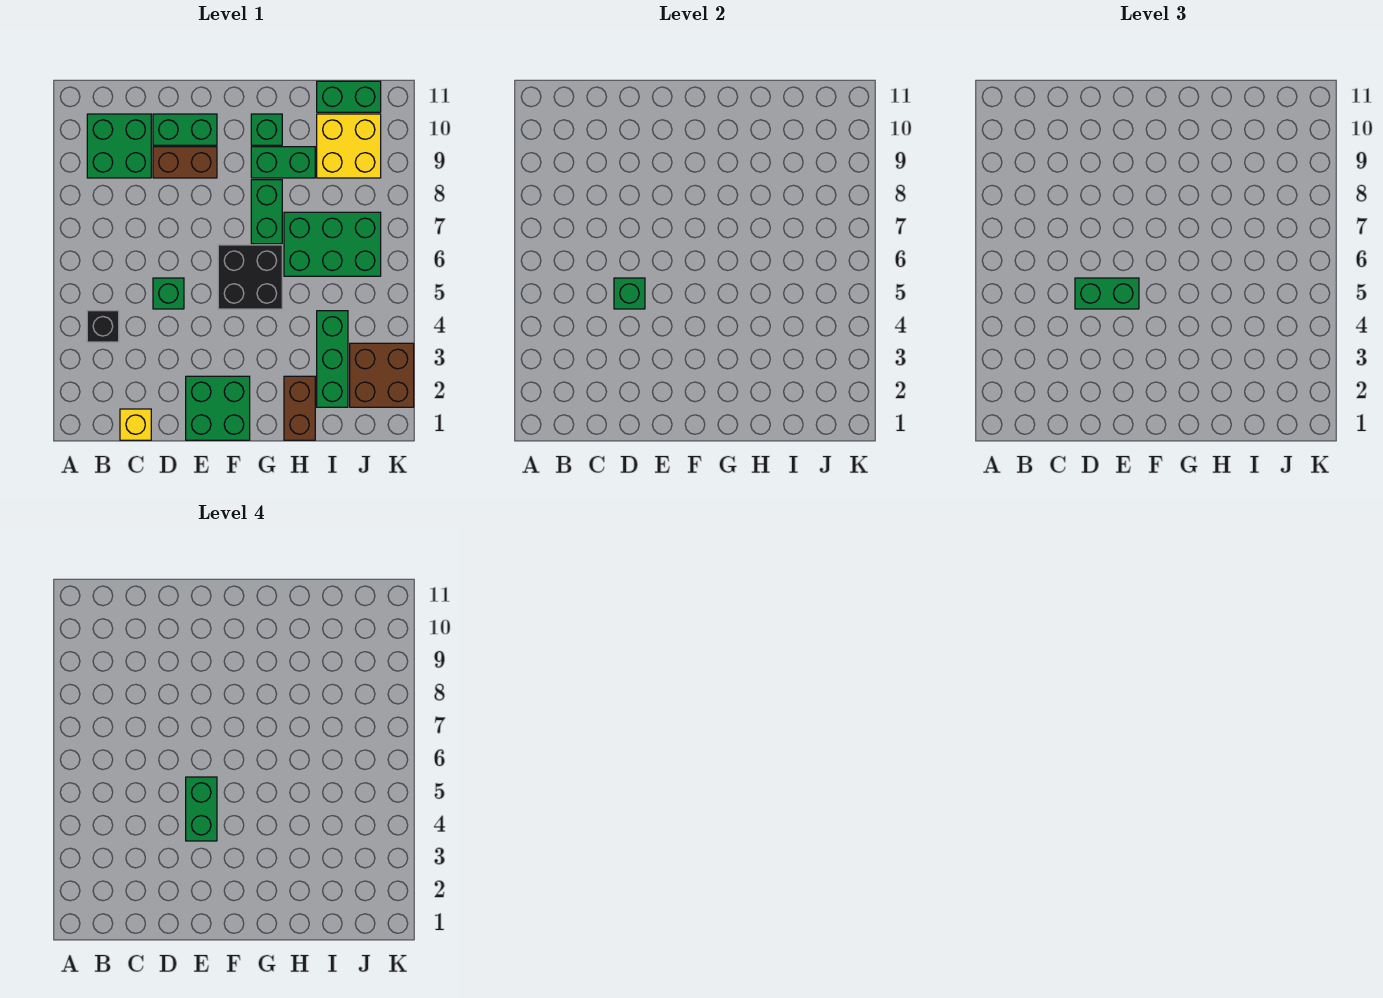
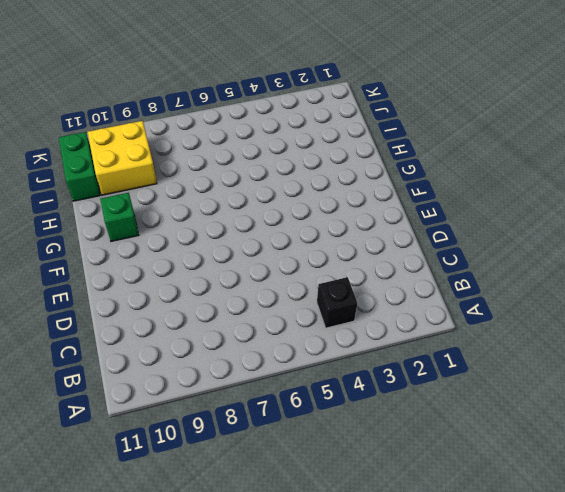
none -> green brick B9:C10 level 1
none -> yellow brick C1 level 1
none -> green brick D5 level 1

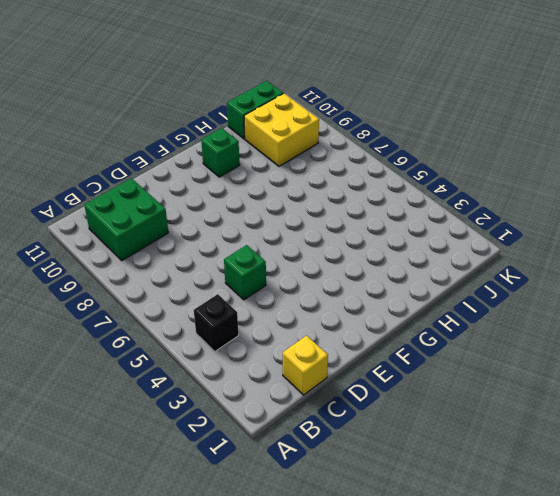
none -> brown brick D9:E9 level 1
none -> green brick D10:E10 level 1
none -> green brick E1:F2 level 1

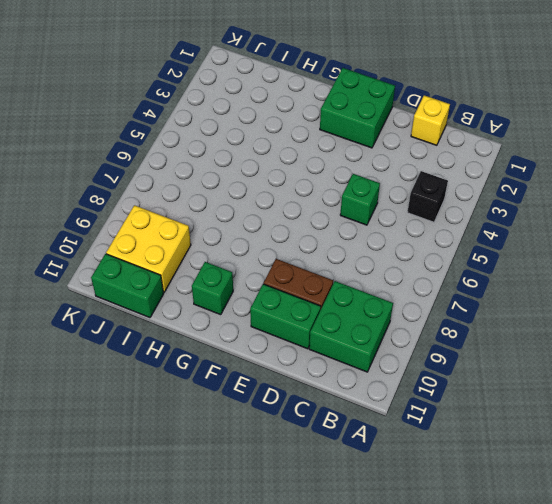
none -> black brick F5:G6 level 1
none -> green brick G7:G8 level 1
none -> green brick G9:H9 level 1

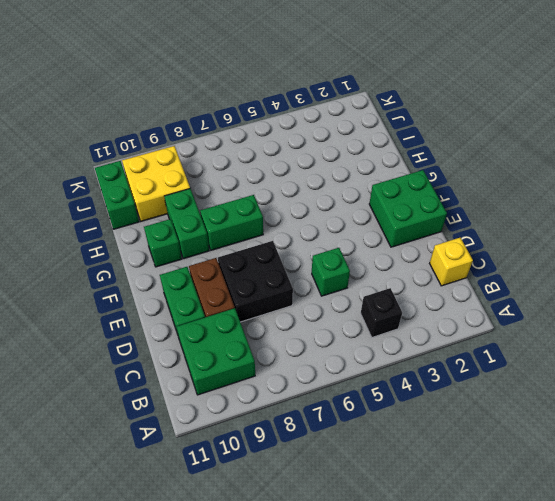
black brick D7:E8 level 1 -> black brick F5:G6 level 1
none -> brown brick H1:H2 level 1
none -> green brick H6:J7 level 1
none -> green brick I2:I4 level 1

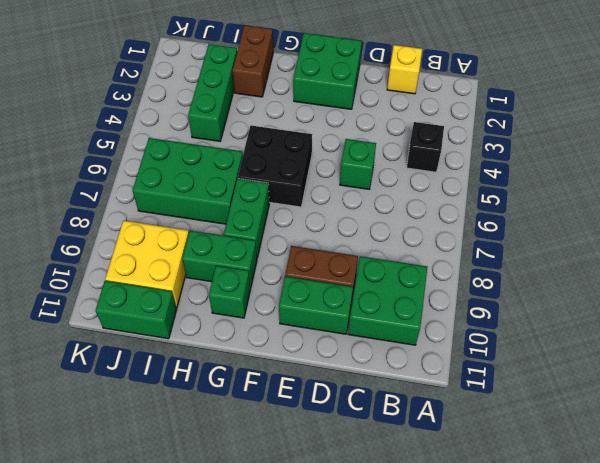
none -> brown brick J2:K3 level 1
none -> green brick D5 level 2
none -> green brick D5:E5 level 3

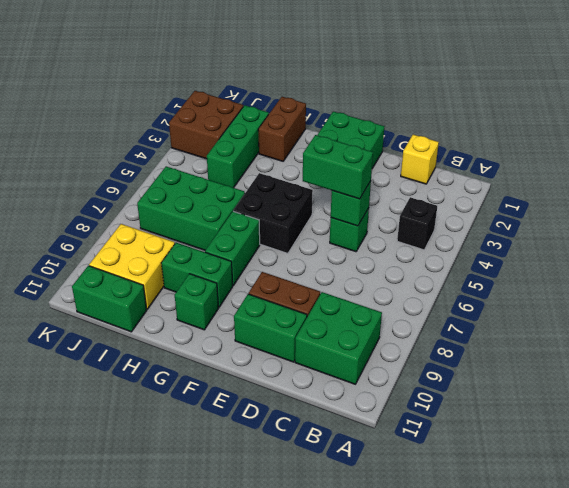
none -> green brick E4:E5 level 4

